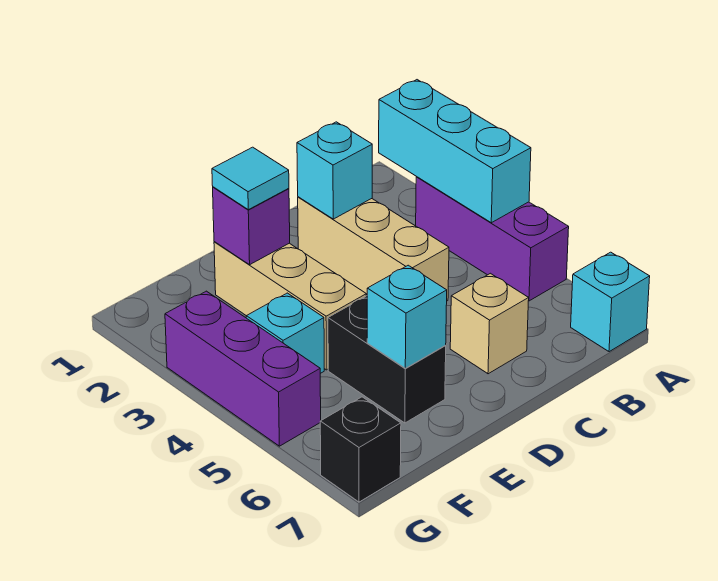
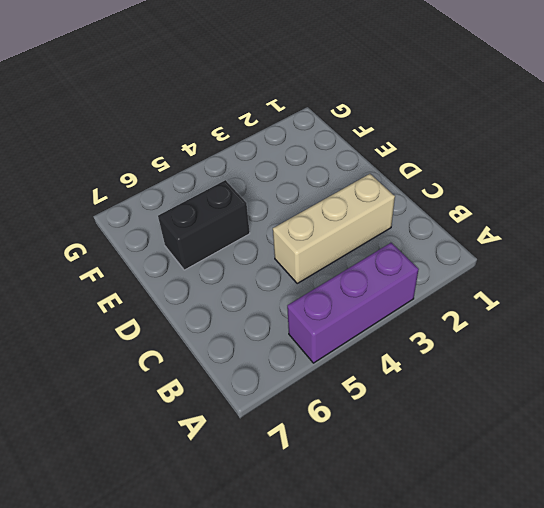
none -> cyan brick A7 level 1
none -> tan brick C6 level 1
none -> tan brick E2:E4 level 1

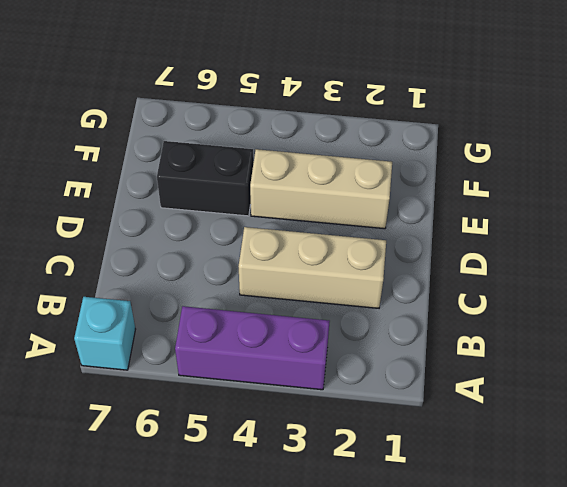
none -> tan brick C6 level 1
none -> cyan brick F4 level 1
none -> purple brick G3:G5 level 1

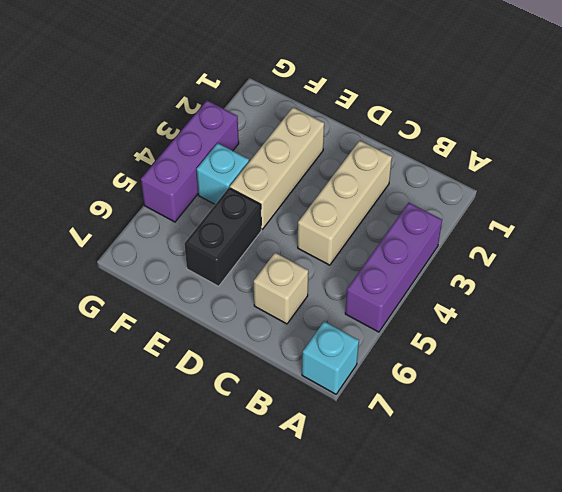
none -> black brick G7 level 1
none -> cyan brick A2:A4 level 2
none -> cyan brick C2 level 2

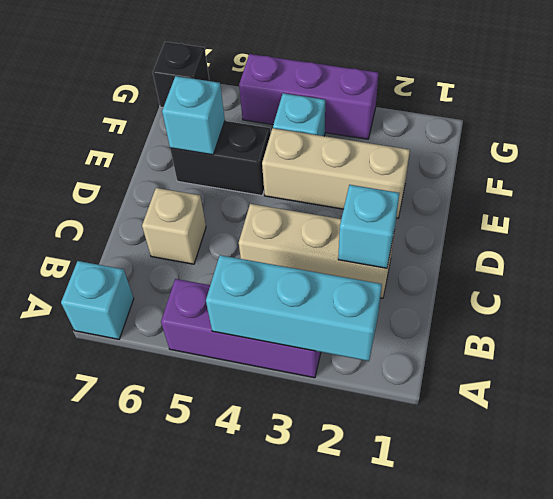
none -> purple brick E2 level 2
none -> cyan tile E2 level 3

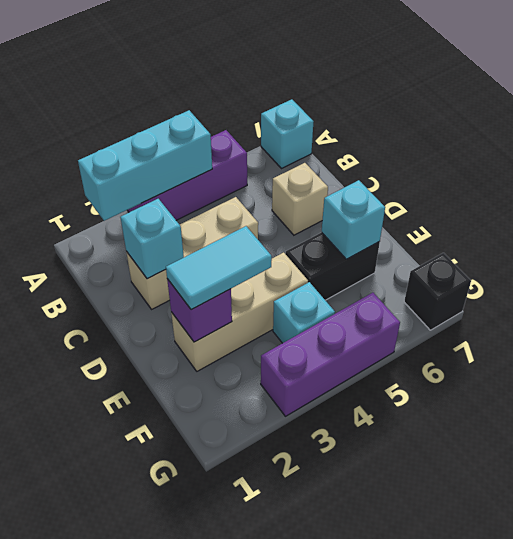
cyan tile E2:E3 level 3 -> cyan tile E2 level 3

